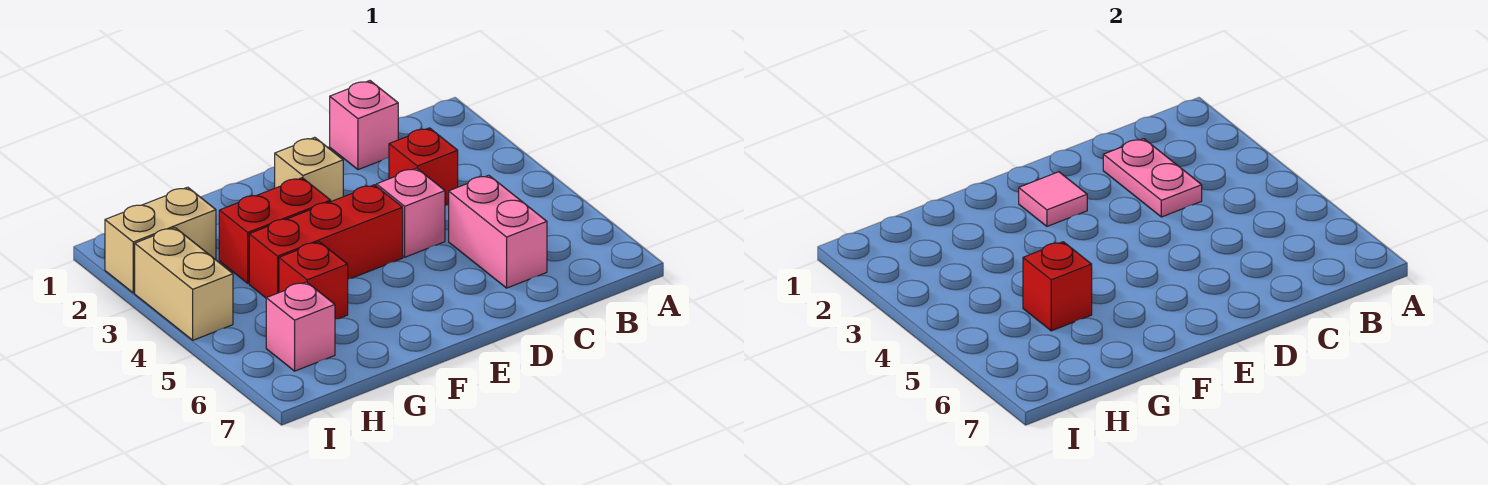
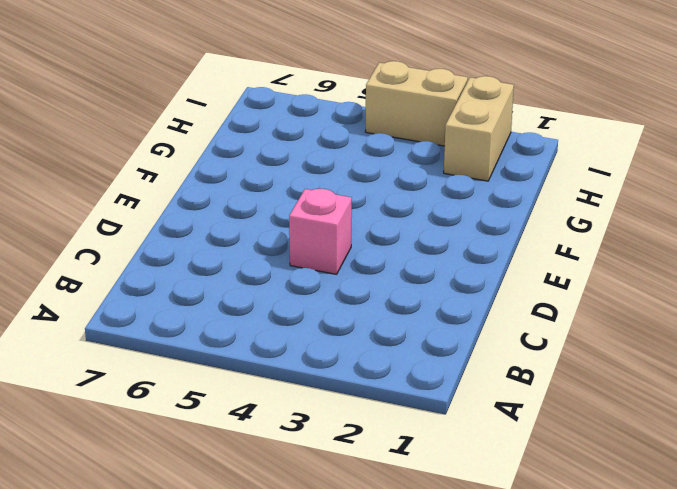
none -> pink brick C1 level 1
none -> red brick C3 level 1
none -> pink brick C5:C6 level 1

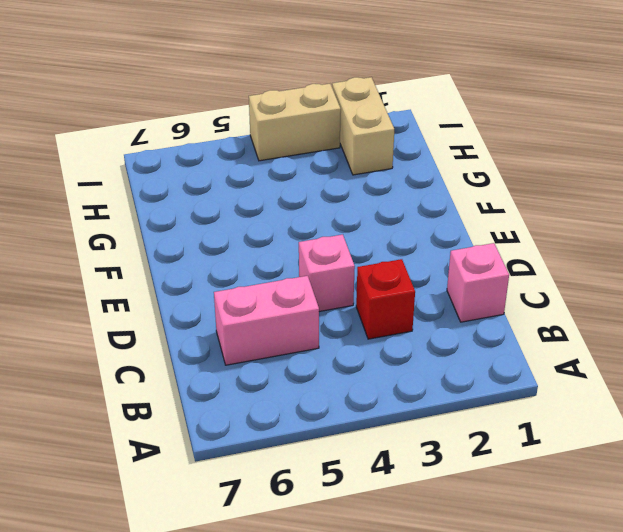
none -> tan brick E2 level 1
none -> red brick E4:G4 level 1
none -> red brick F3:G3 level 1

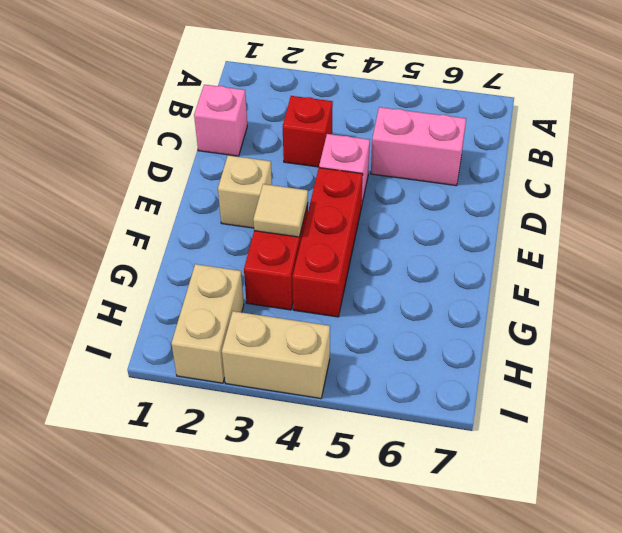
tan tile F3 level 2 -> none
none -> red brick G5 level 1
none -> pink brick H6 level 1
none -> pink plate C2:C3 level 2

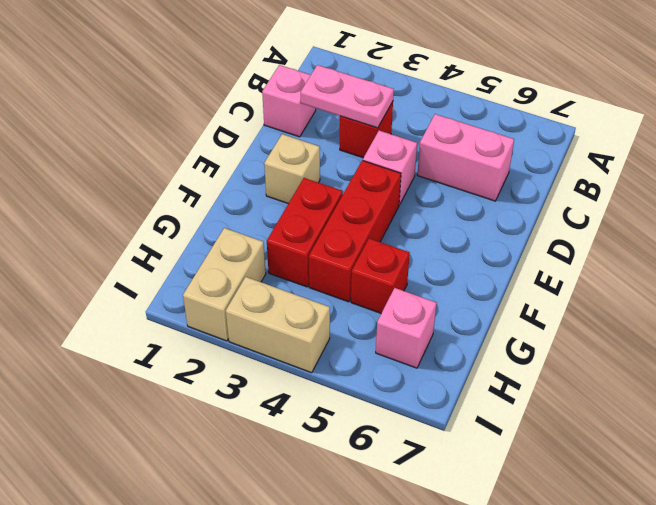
none -> pink tile E2 level 2
none -> red brick G5 level 2

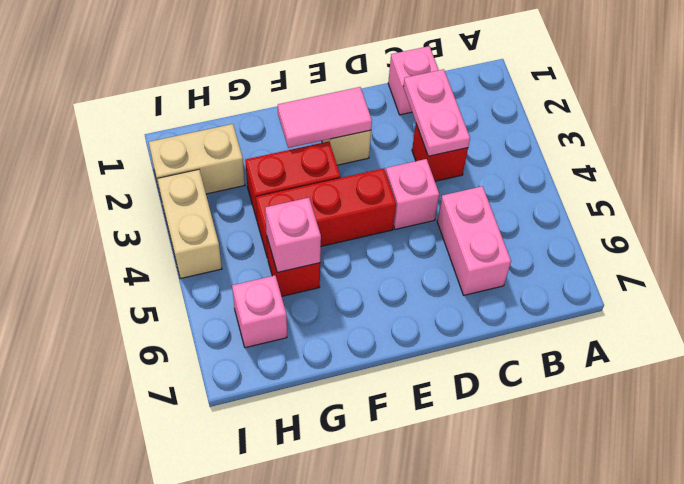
pink tile E2:F2 level 2 -> pink tile E2 level 2
pink brick G5 level 2 -> red brick G5 level 2

